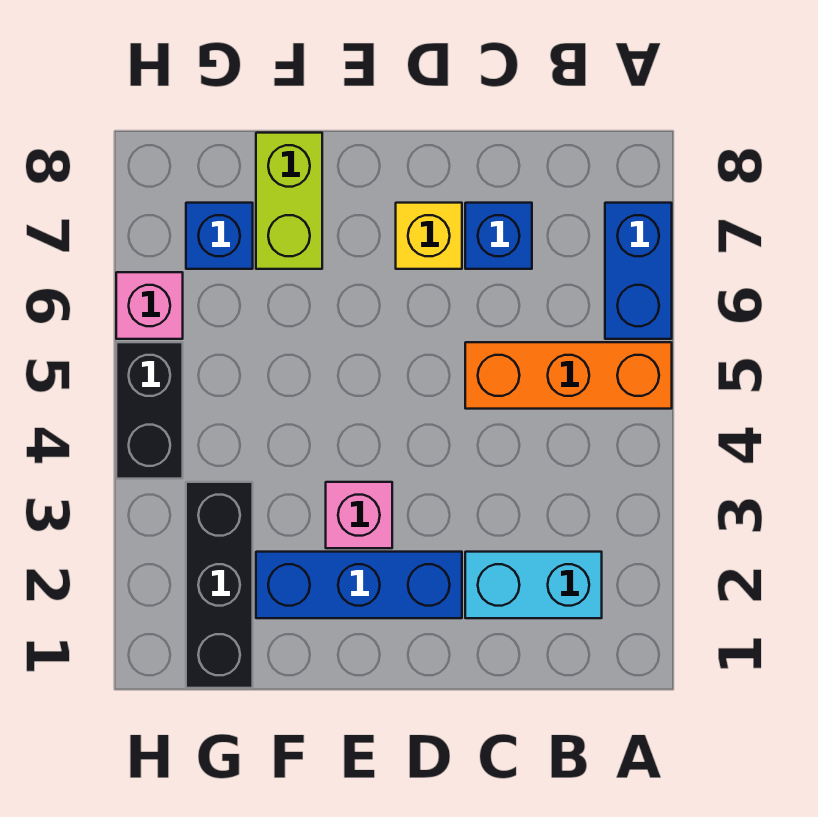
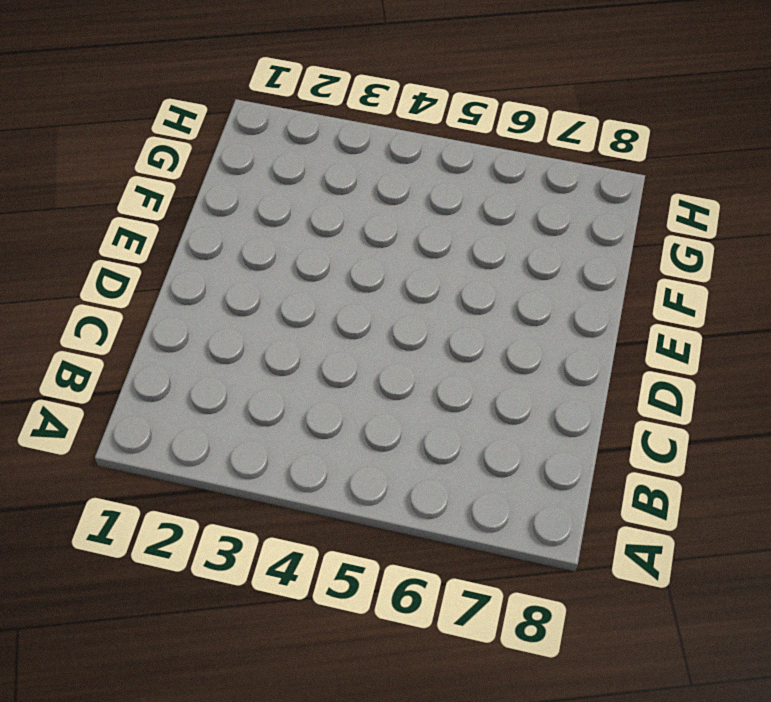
none -> orange brick A5:C5 level 1
none -> blue brick A6:A7 level 1
none -> cyan brick B2:C2 level 1

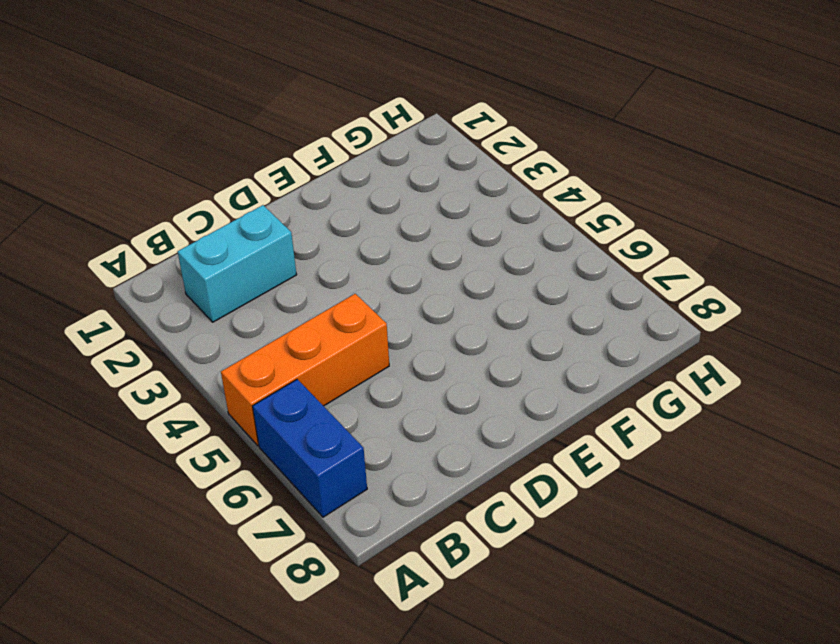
none -> blue brick C7 level 1
none -> blue brick D2:F2 level 1
none -> yellow brick D7 level 1

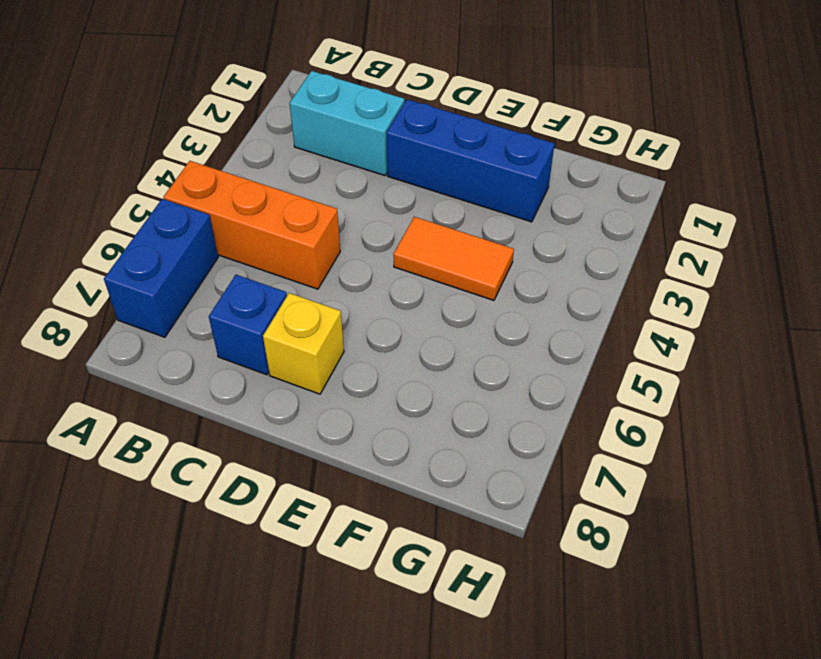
orange tile E4:F4 level 1 -> none
none -> pink brick E3 level 1
none -> lime brick F7:F8 level 1
none -> black brick G1:G3 level 1

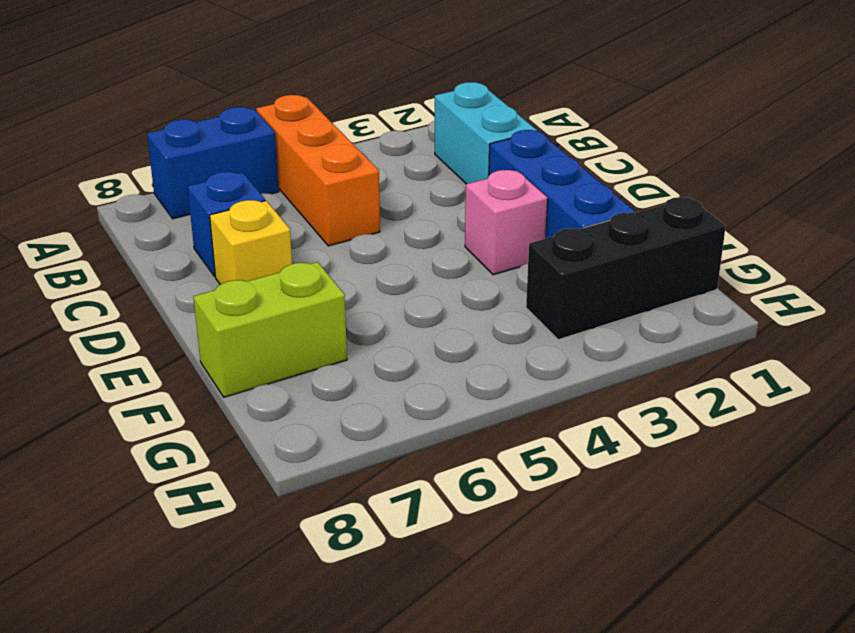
none -> blue brick G7 level 1
none -> black brick H4:H5 level 1
none -> pink brick H6 level 1

